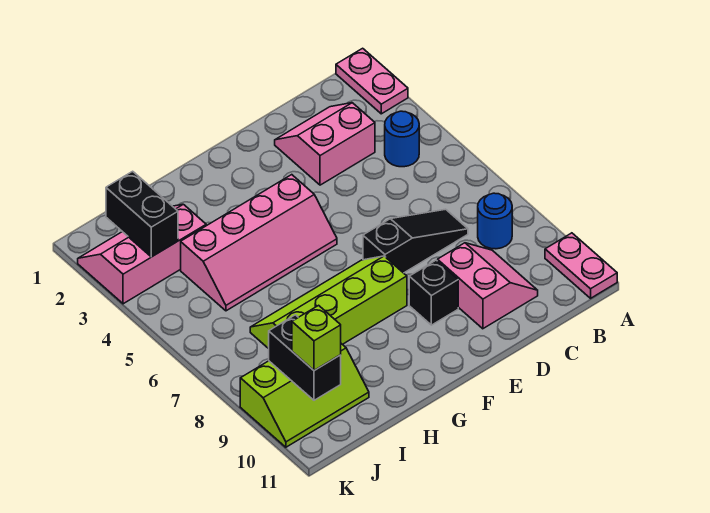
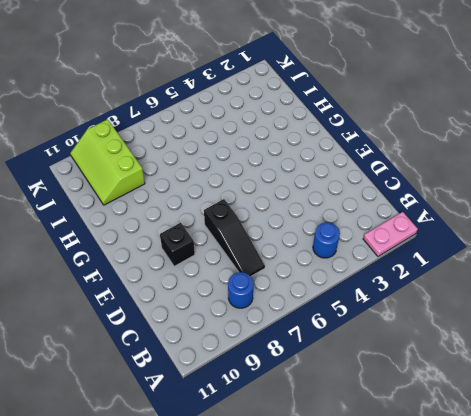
none -> pink plate A10:A11 level 1
none -> pink slope C2:D3 level 1 top 3
none -> pink slope C9:D10 level 1 top D

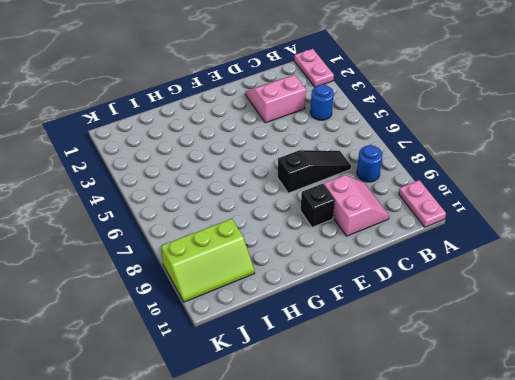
none -> pink slope F4:I5 level 1 top 4
none -> lime slope F7:I8 level 1 top 8
none -> pink slope I2:K3 level 1 top 3

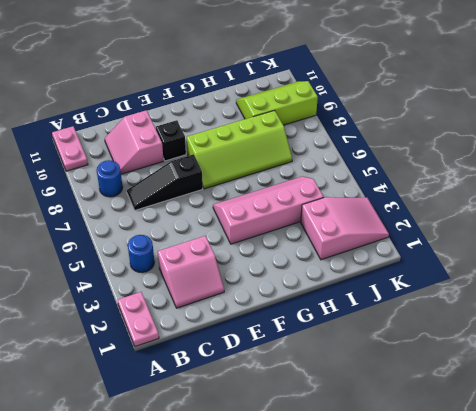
pink slope I2:K3 level 1 top I -> pink slope I2:K3 level 1 top 3
none -> black brick J2:J3 level 2
none -> black brick J9:J10 level 2
none -> lime brick J10 level 3

